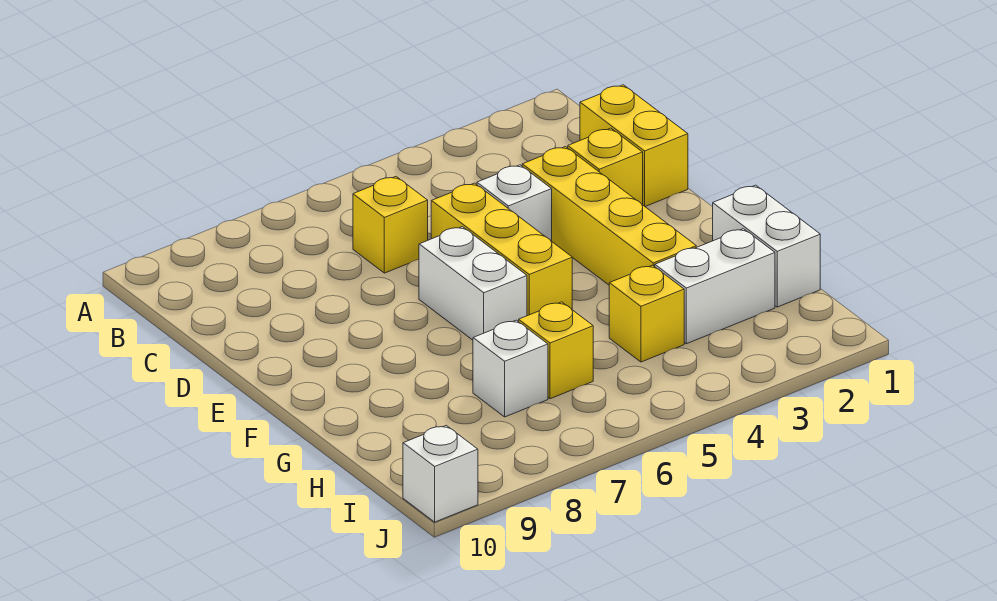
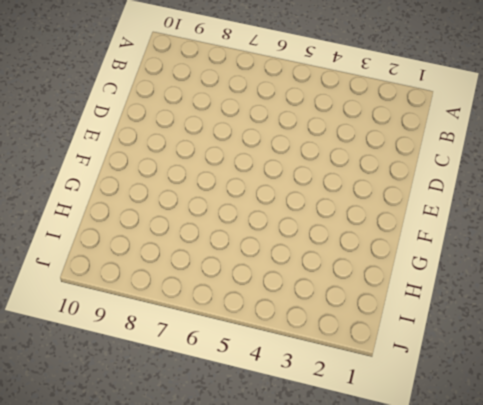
none -> yellow brick C1:D1 level 1
none -> yellow brick C6 level 1
none -> yellow brick D2 level 1

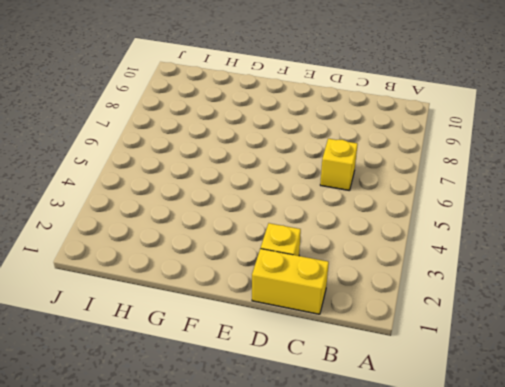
none -> yellow brick D3:G3 level 1
none -> white brick D4 level 1
none -> yellow brick D5:F5 level 1

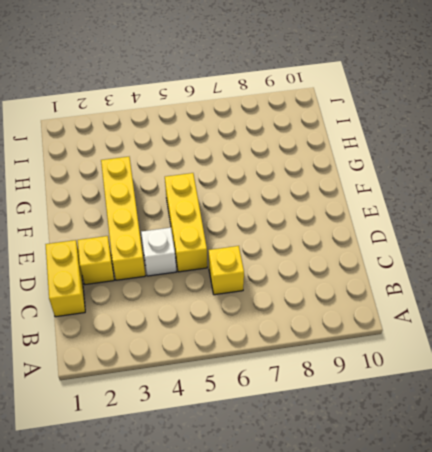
none -> white brick E6:F6 level 1
none -> white brick G1:H1 level 1
none -> white brick H2:H3 level 1

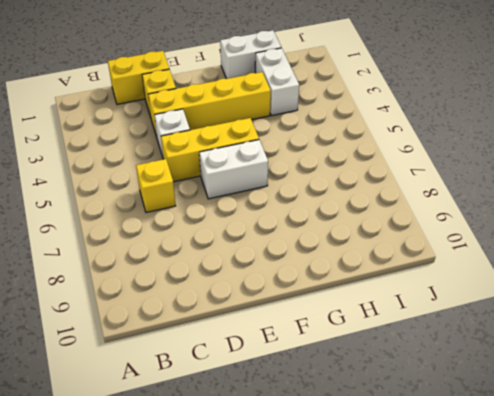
none -> yellow brick H4 level 1
none -> yellow brick H6 level 1
none -> white brick H7 level 1

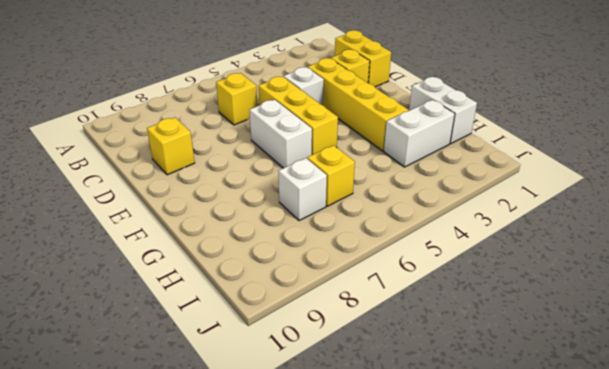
yellow brick D9 level 1 -> yellow brick H4 level 1
none -> white brick J10 level 1

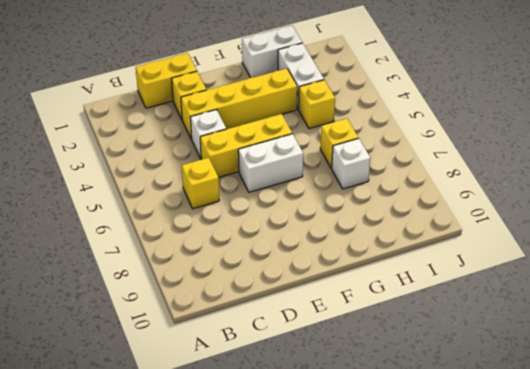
none -> white brick J10 level 1

